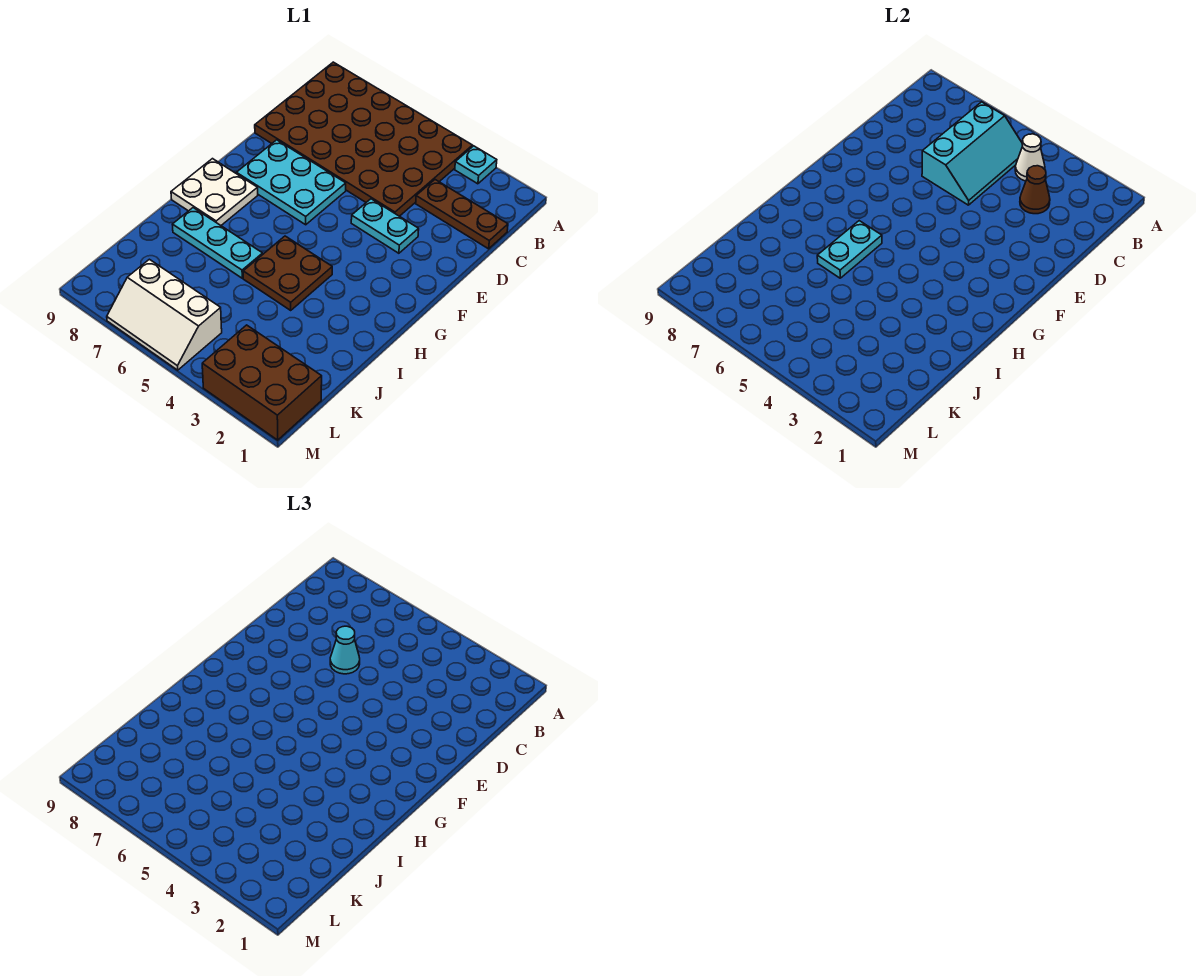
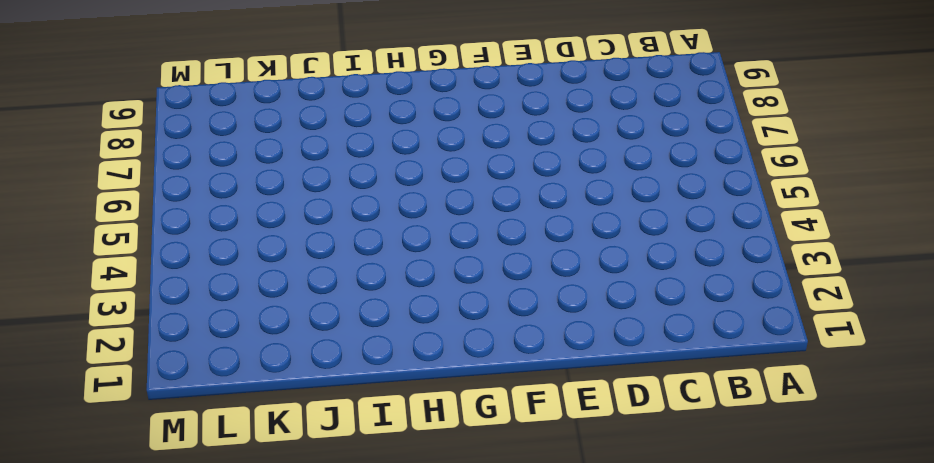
none -> cyan plate A3 level 1
none -> brown plate A4:D9 level 1
none -> brown plate C1:C3 level 1

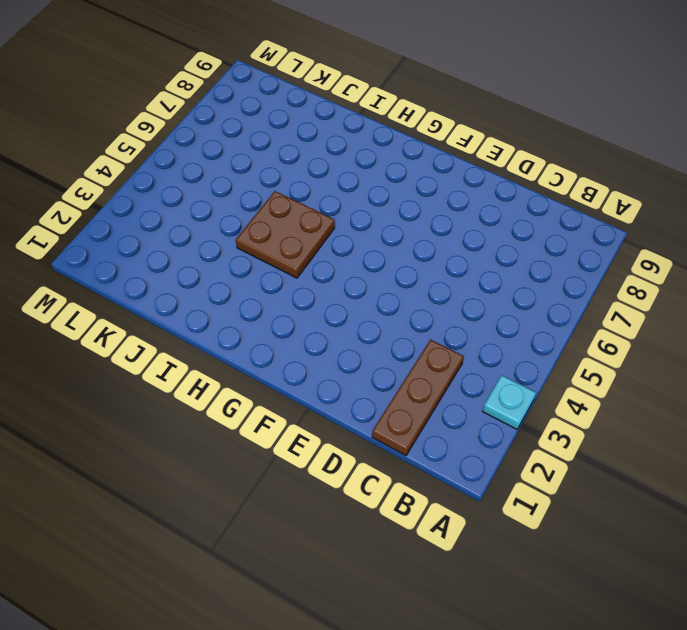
none -> brown plate A4:D9 level 1
none -> cyan plate E3:E4 level 1
none -> cyan plate E6:F8 level 1

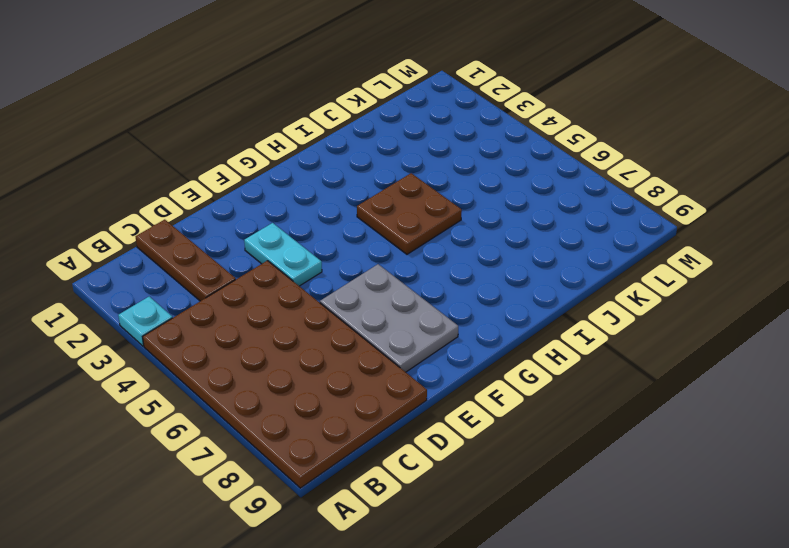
grey plate E6:F8 level 1 -> cyan plate E6:F8 level 1
none -> white plate G8:H9 level 1
none -> cyan plate I6:I8 level 1
none -> brown brick L1:M3 level 1

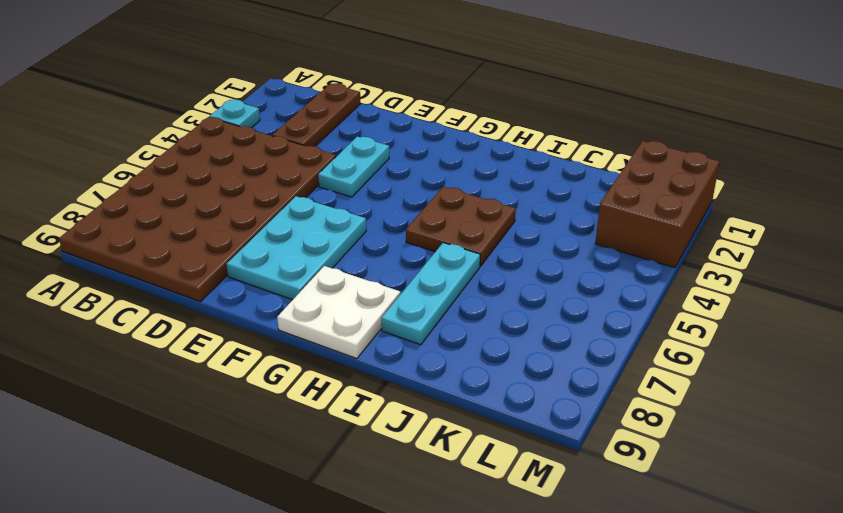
none -> white slope L5:M7 level 1 top L
none -> white cone B4 level 2
none -> cyan slope B5:D6 level 2 top 6

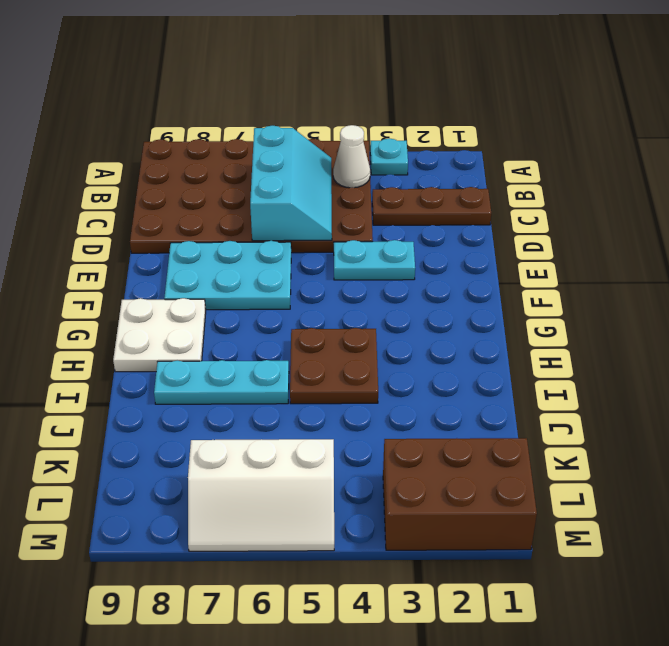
none -> brown cone C3 level 2
none -> cyan plate H6:I6 level 2
none -> cyan cone D6 level 3

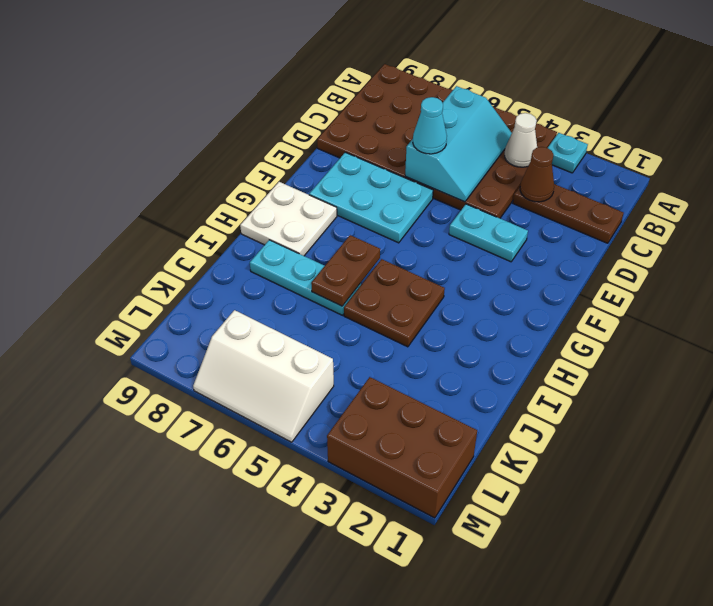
brown plate H6:I6 level 2 -> cyan plate H6:I6 level 2

